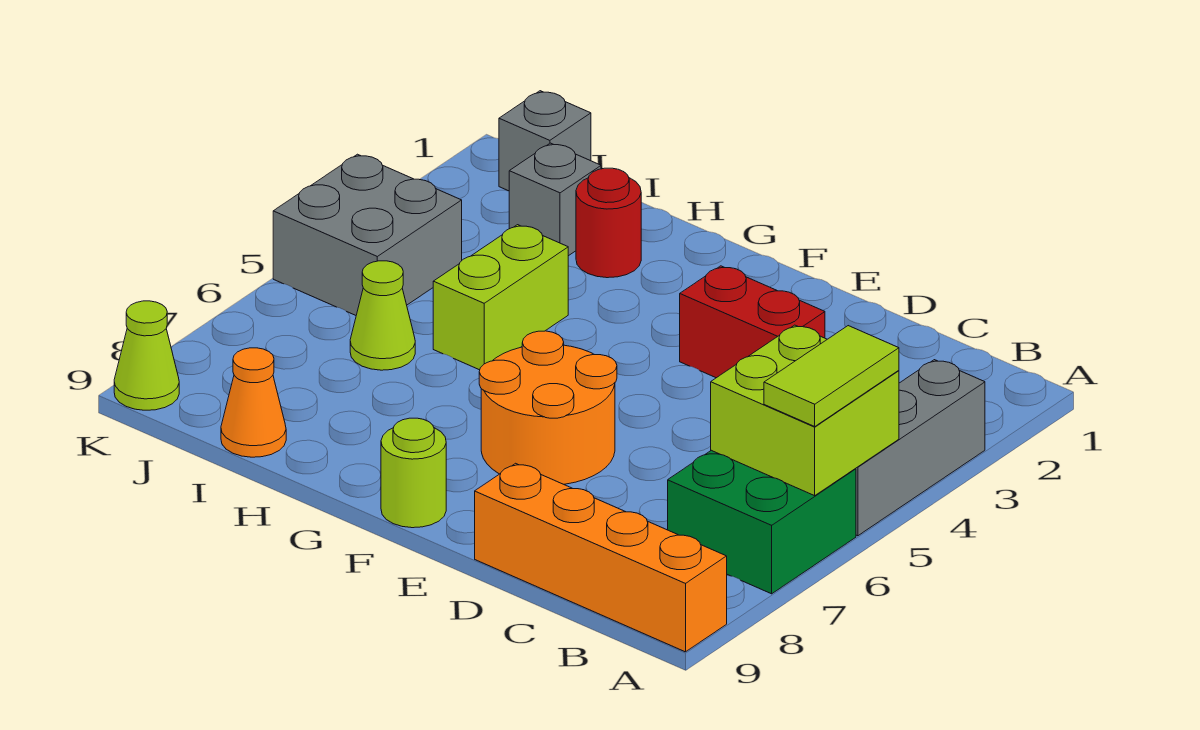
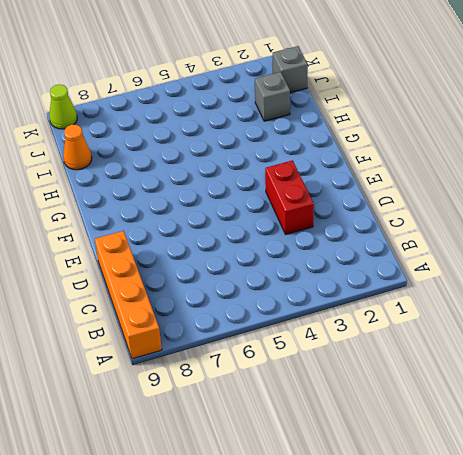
none -> grey brick A3:A5 level 1
none -> green brick A6:B7 level 1
none -> orange round brick E6:F7 level 1

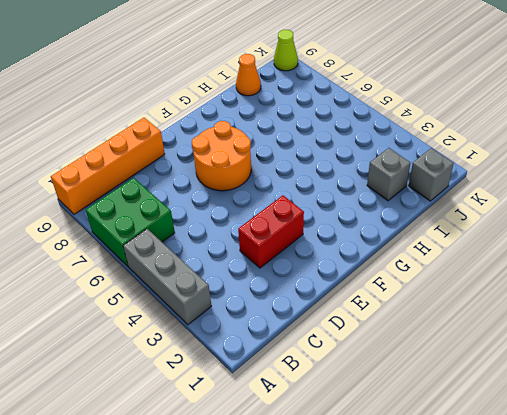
none -> lime round brick F9 level 1
none -> red round brick H2 level 1
none -> lime brick H4:H5 level 1

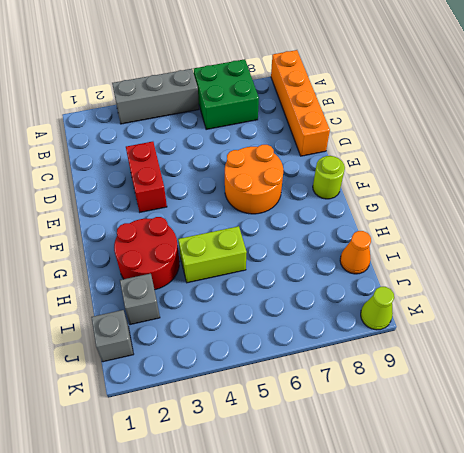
red round brick G2:H3 level 1 -> red round brick H2 level 1
none -> lime cone I6 level 1
none -> grey brick J4:K5 level 1
none -> lime brick A5:B6 level 2

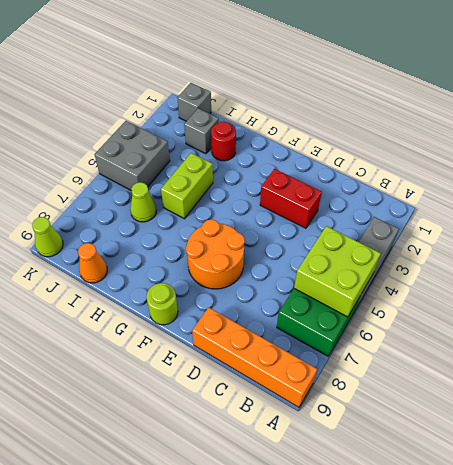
none -> lime tile A5:A6 level 3

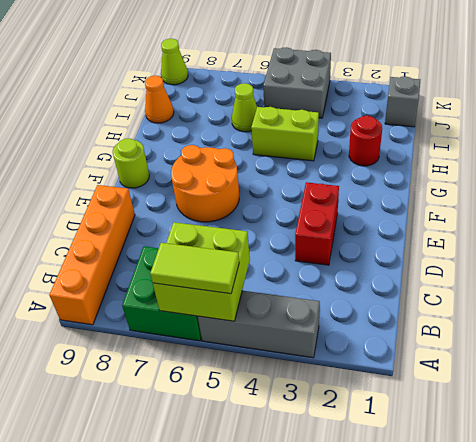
none -> grey brick I2 level 1

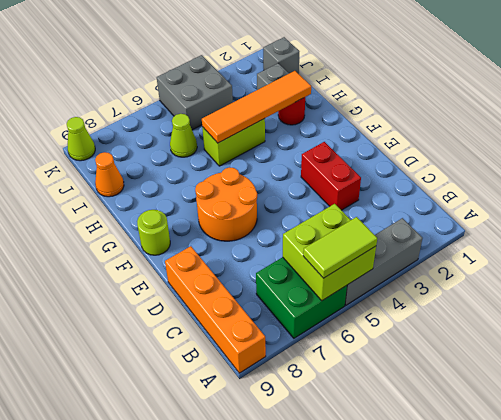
orange tile H2:H5 level 2 -> none

